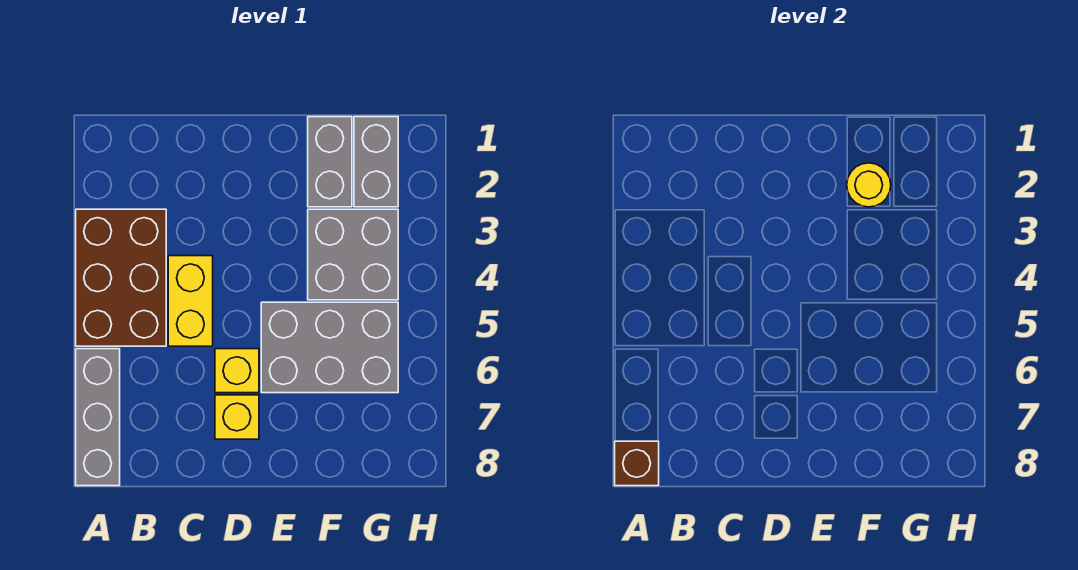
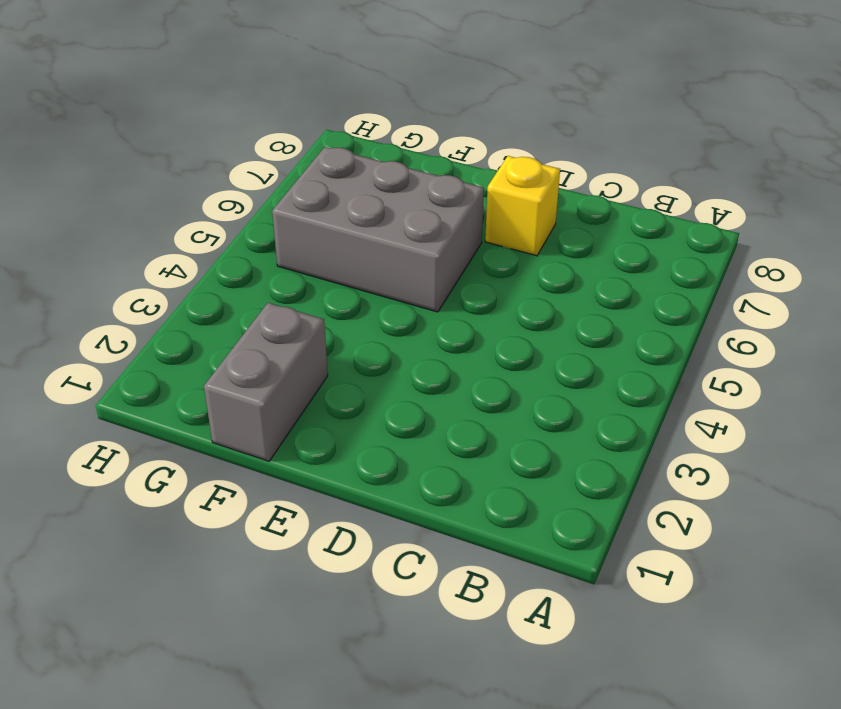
none -> brown brick A3:B5 level 1
none -> grey brick A6:A8 level 1

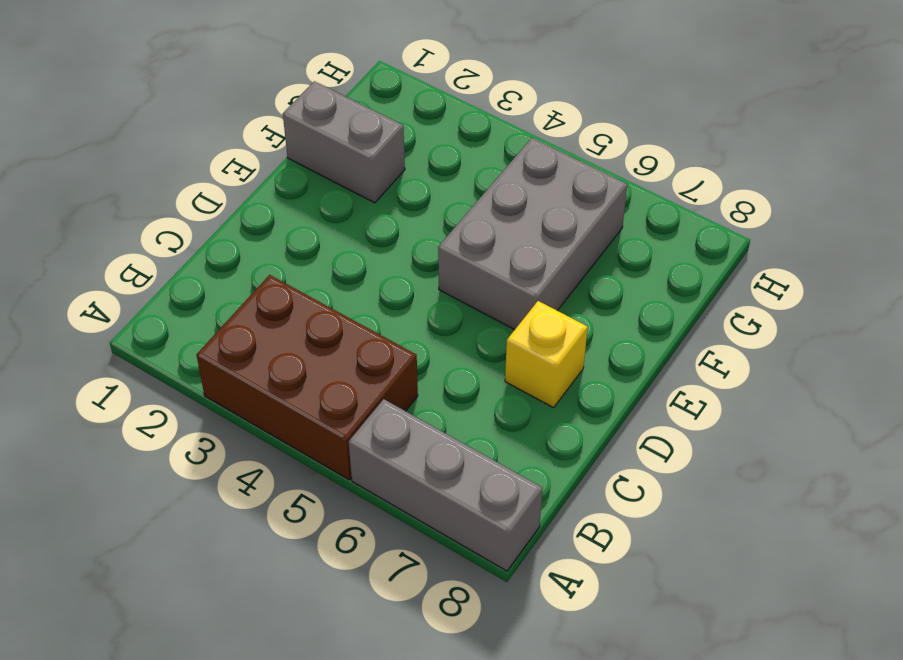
none -> yellow brick C4:C5 level 1
none -> yellow brick D6 level 1

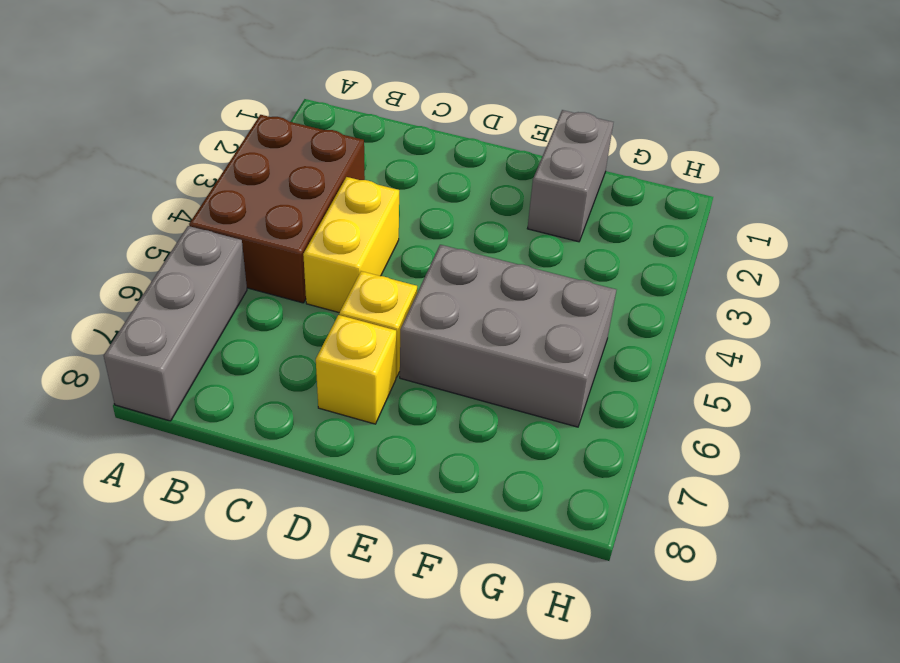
none -> grey brick F3:G4 level 1
none -> grey brick G1:G2 level 1

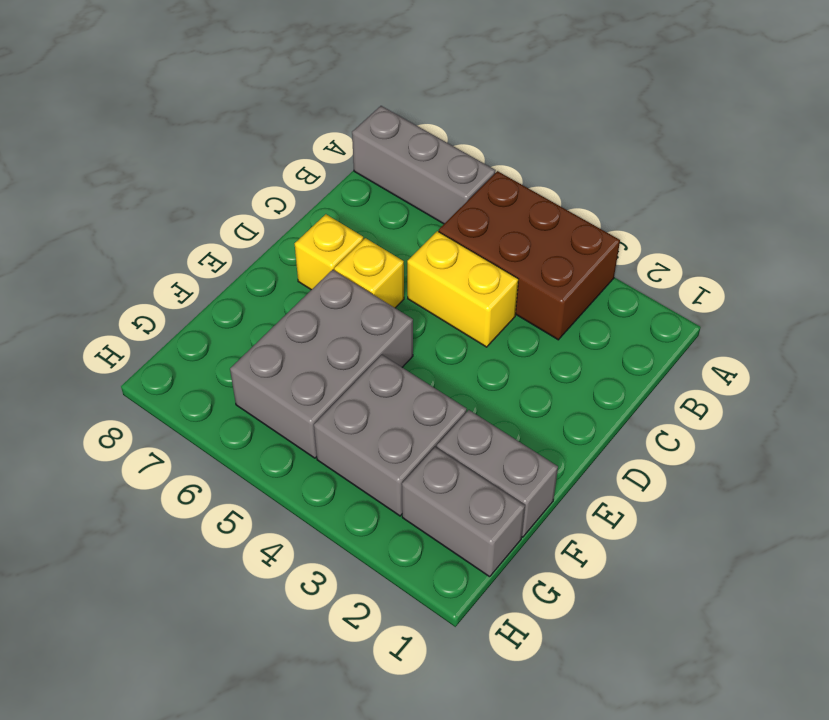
none -> brown brick A8 level 2
none -> yellow round brick F2 level 2

